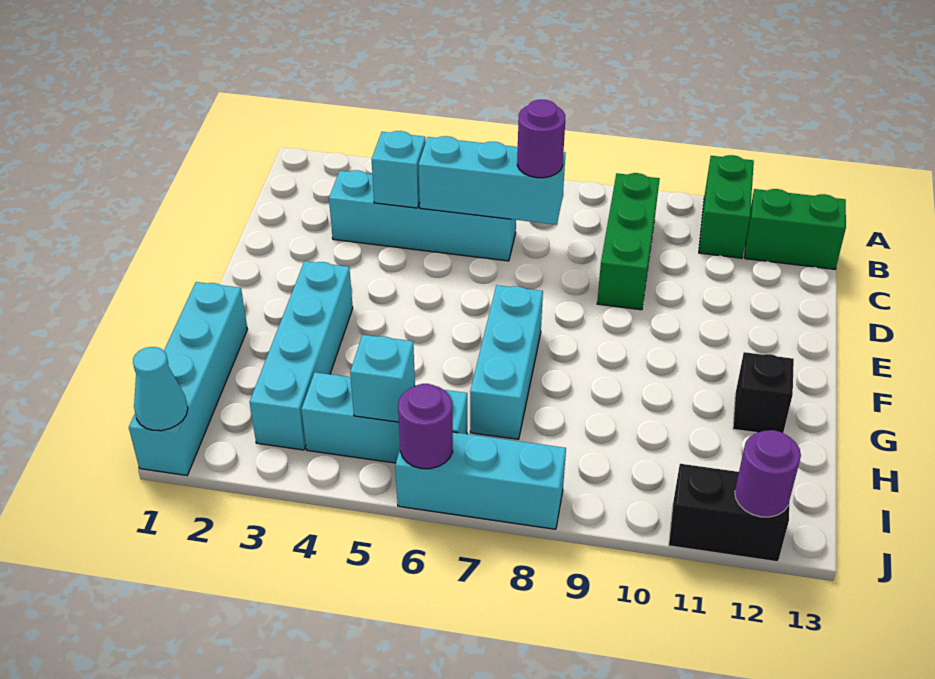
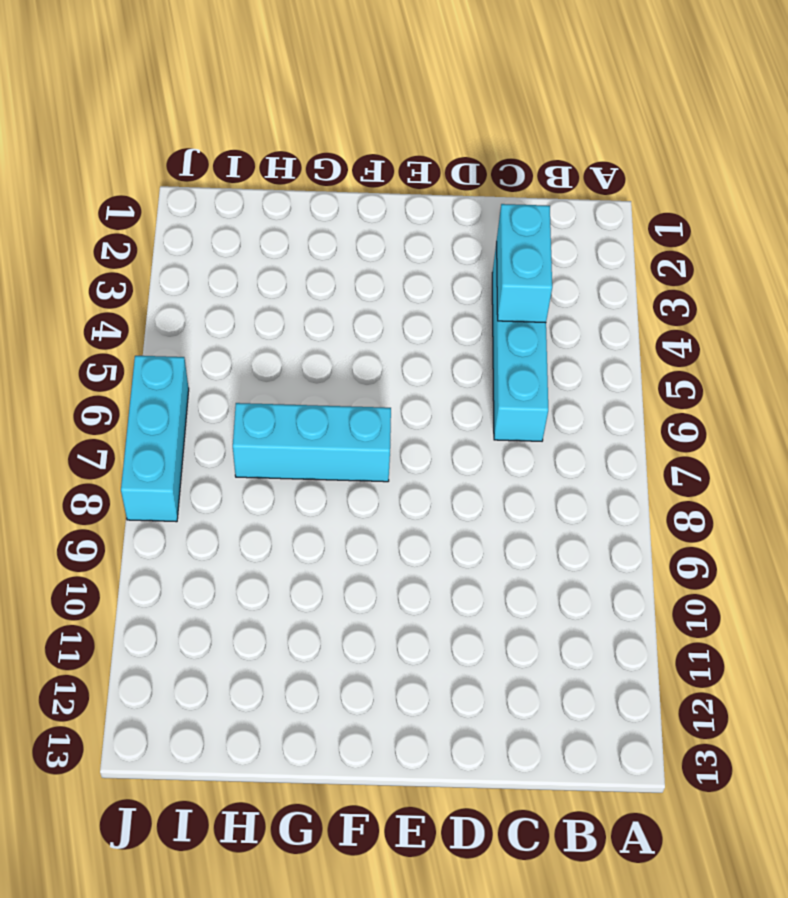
cyan brick C3:C4 level 2 -> cyan brick C4 level 2
none -> green brick A11:B11 level 1
none -> green brick B9:D9 level 1
none -> green brick B12:B13 level 1

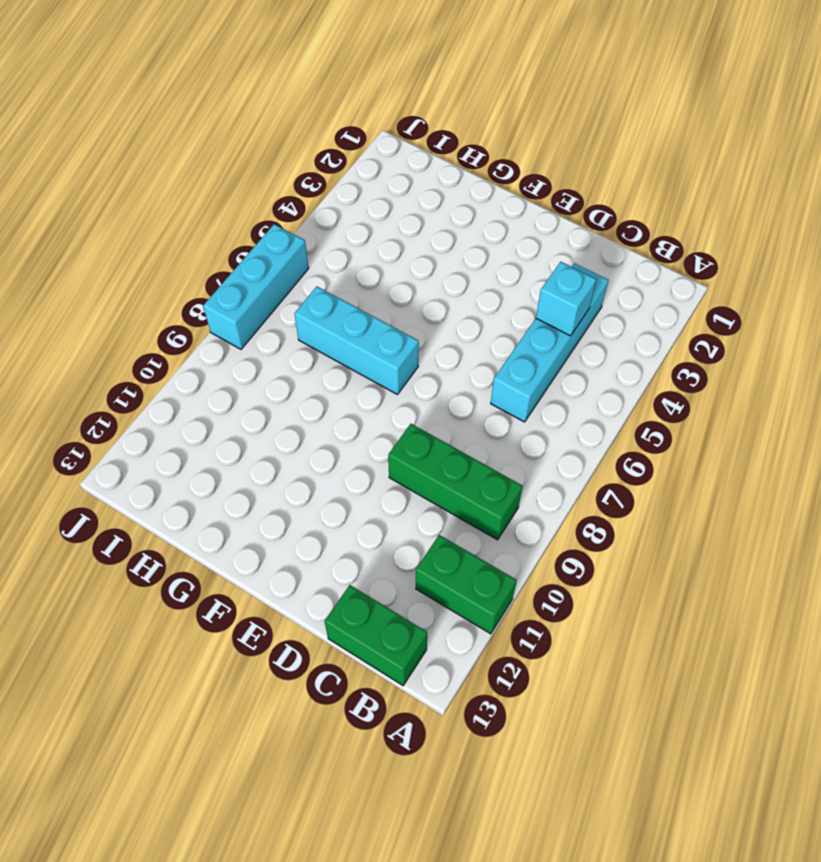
green brick B13:C13 level 1 -> green brick B12:B13 level 1
none -> cyan brick F3:I3 level 1
none -> cyan brick G1:J1 level 1
none -> black brick G12 level 1

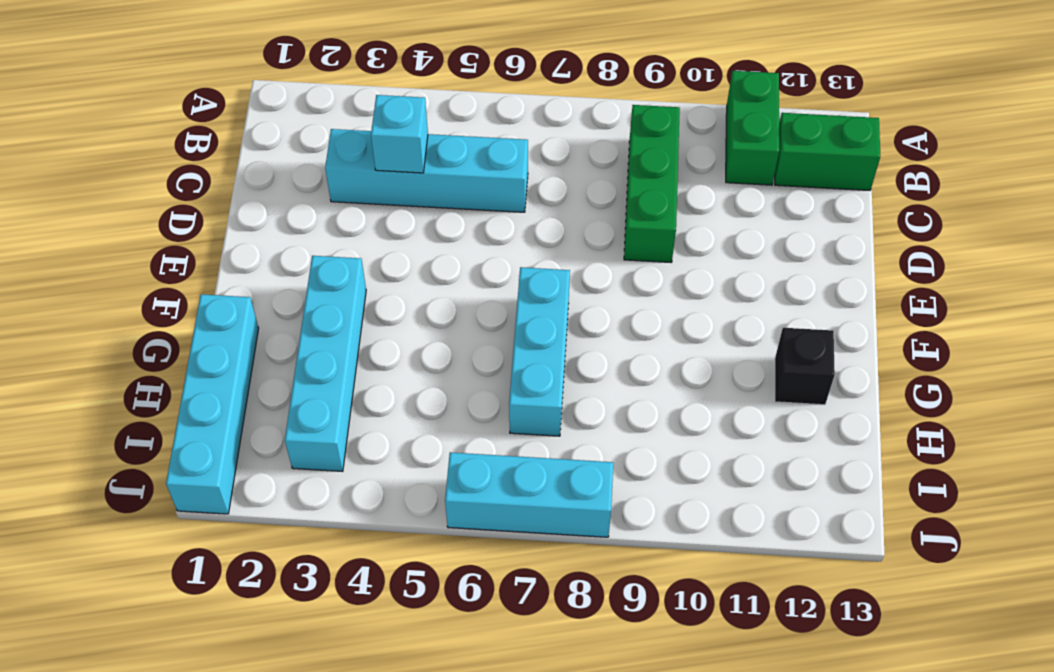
none -> cyan brick I4:I6 level 1
none -> black brick J11:J12 level 1
none -> cyan brick C5:C7 level 2

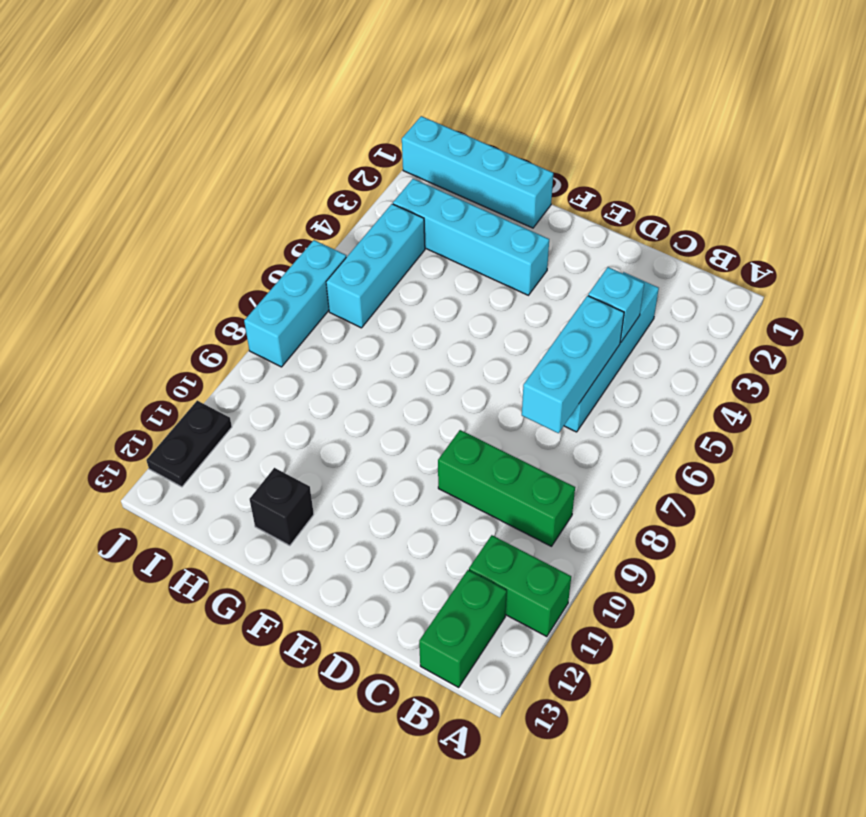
black plate J11:J12 level 1 -> black brick J11:J12 level 1
none -> cyan brick F7:H7 level 1
none -> cyan brick I5 level 2
none -> cyan cone J1 level 2

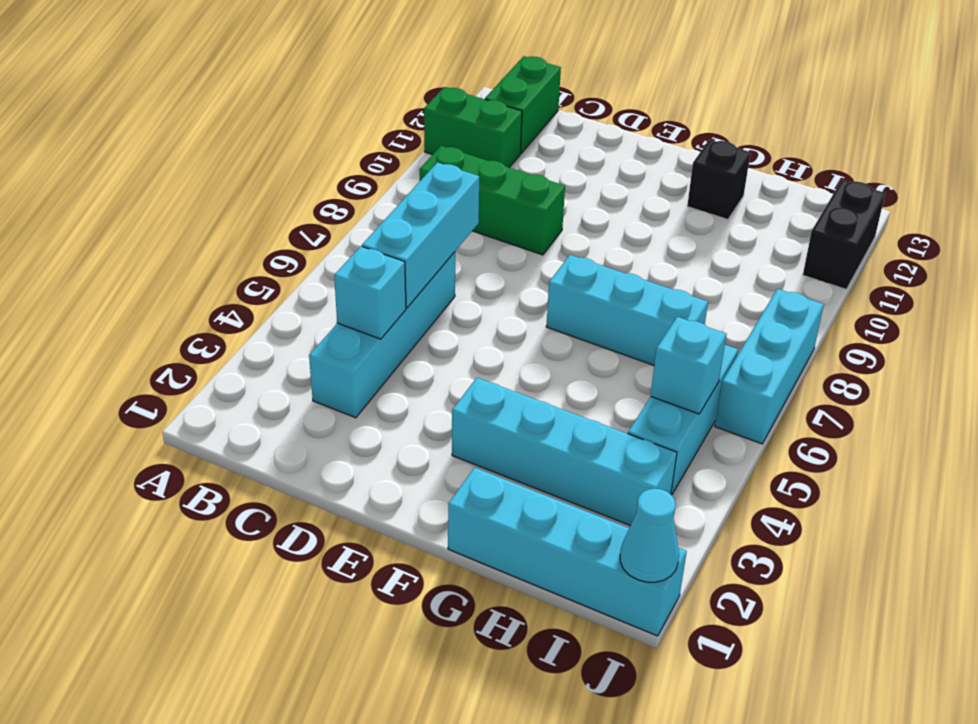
none -> purple round brick J6 level 2
none -> purple round brick J12 level 2
none -> purple round brick C7 level 3

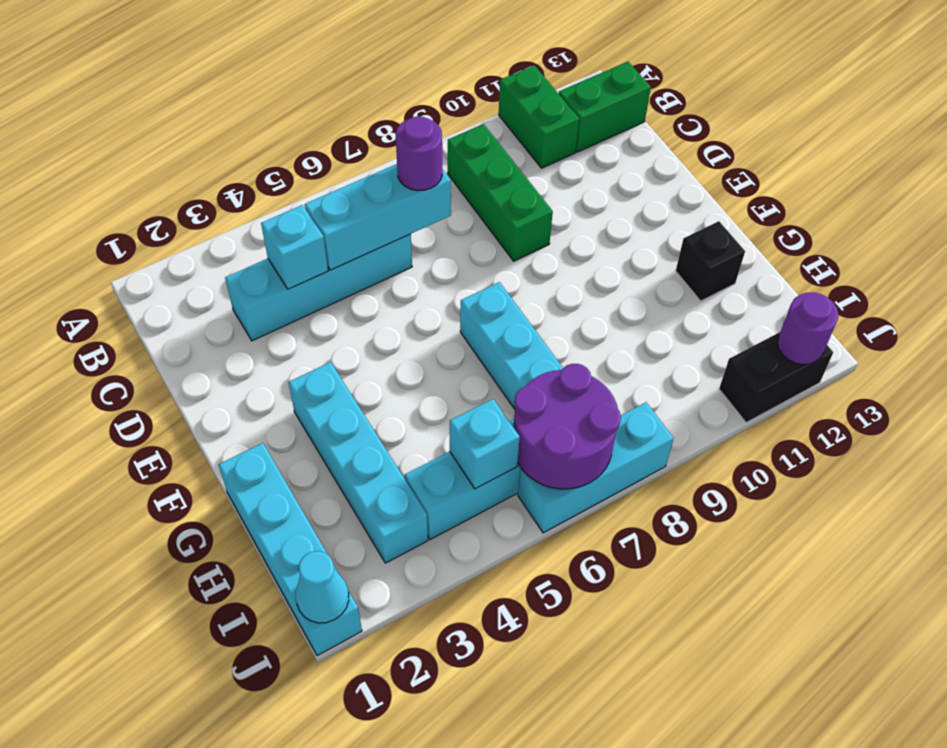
purple round brick I6:J7 level 2 -> purple round brick J6 level 2

